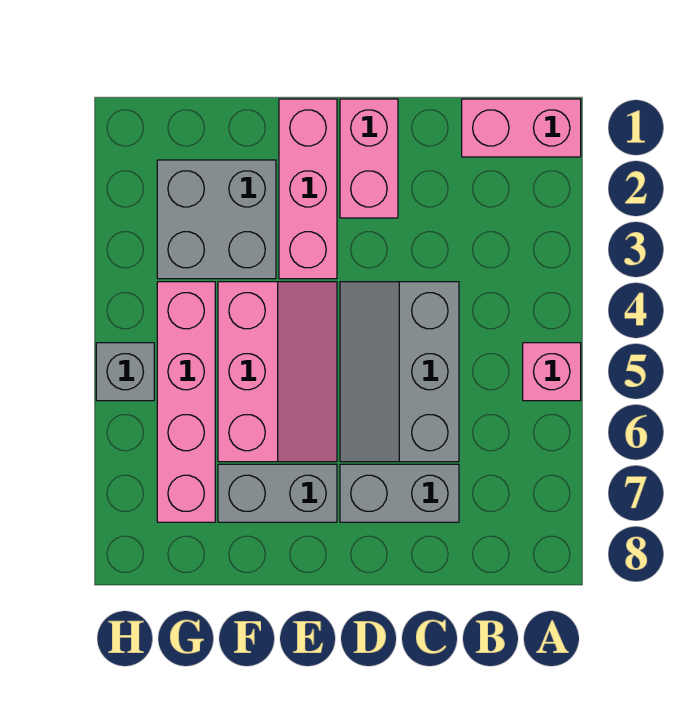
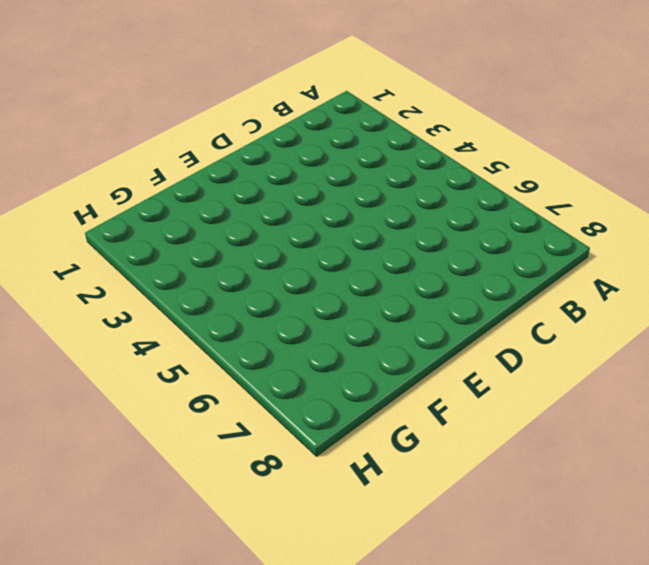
none -> pink brick A1:B1 level 1
none -> pink brick A5 level 1

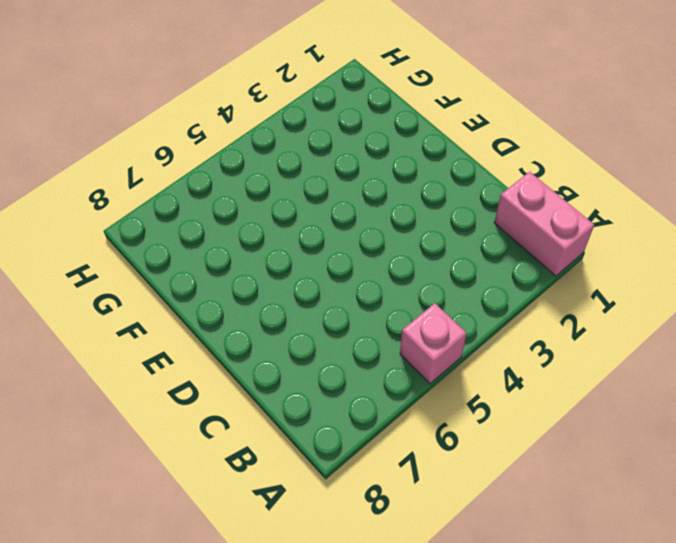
none -> grey slope C4:D6 level 1 top C
none -> grey brick C7:D7 level 1

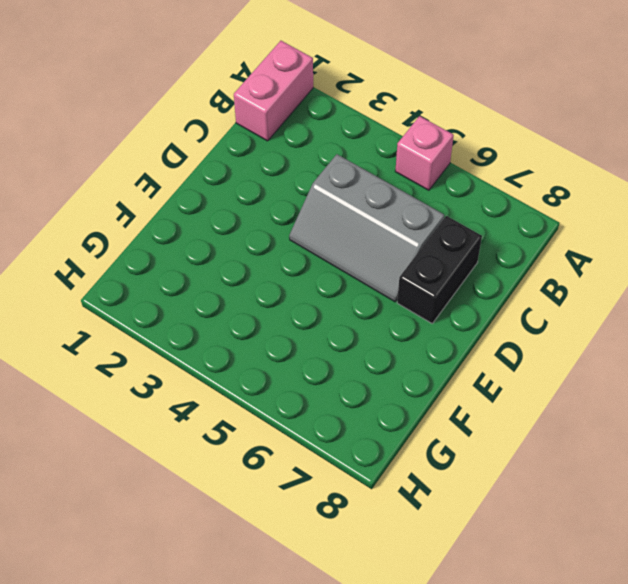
black brick C7:D7 level 1 -> grey brick C7:D7 level 1
none -> pink brick D1:D2 level 1
none -> pink brick E1:E3 level 1

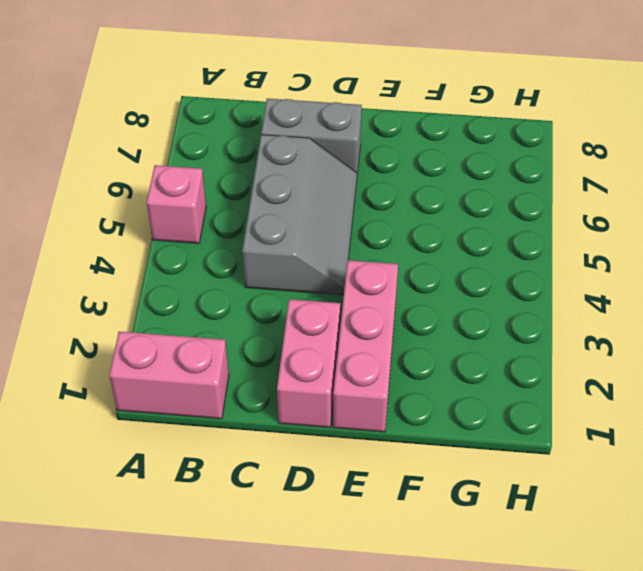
none -> pink slope E4:F6 level 1 top F
none -> grey brick E7:F7 level 1

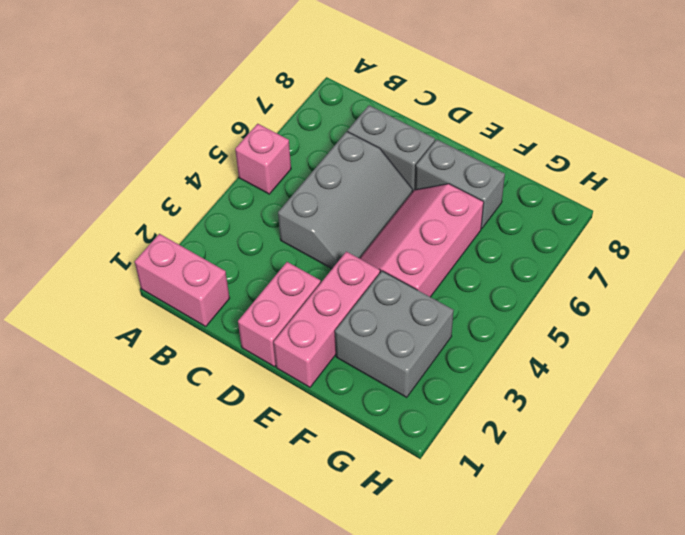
none -> pink brick G4:G7 level 1
none -> grey brick H5 level 1

